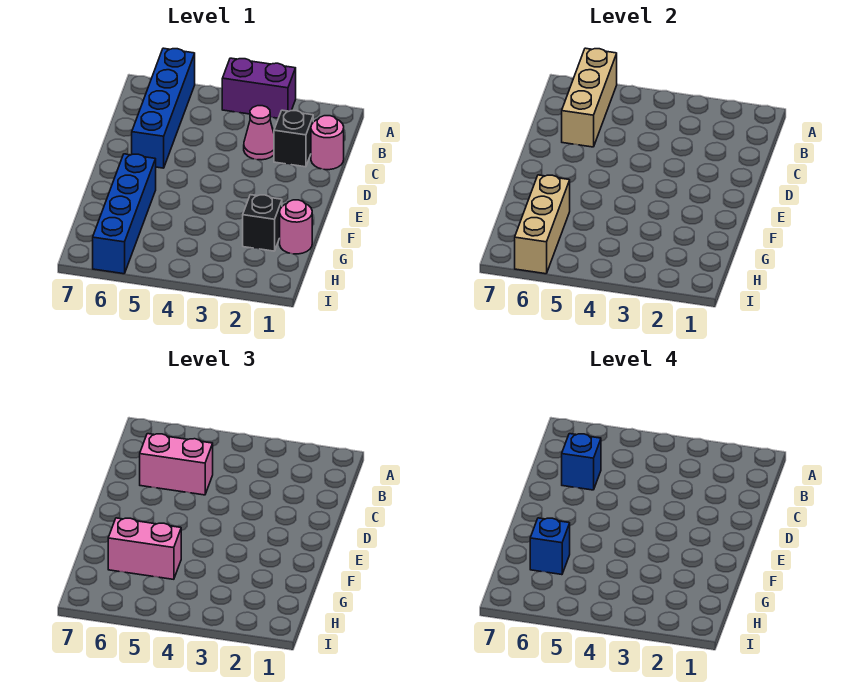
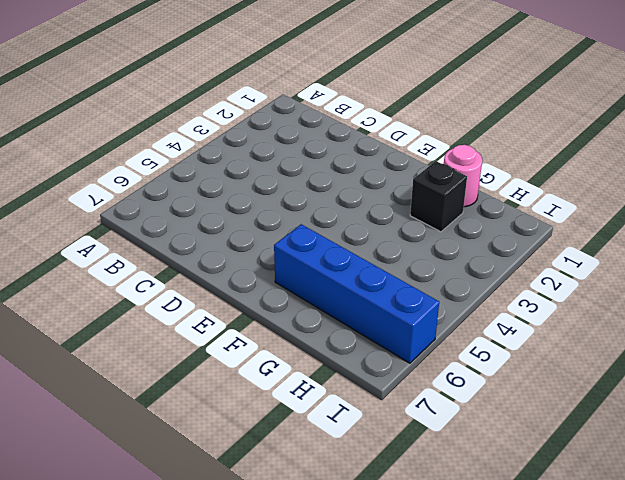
none -> purple brick A3:A4 level 1
none -> blue brick A6:D6 level 1
none -> pink round brick C1 level 1

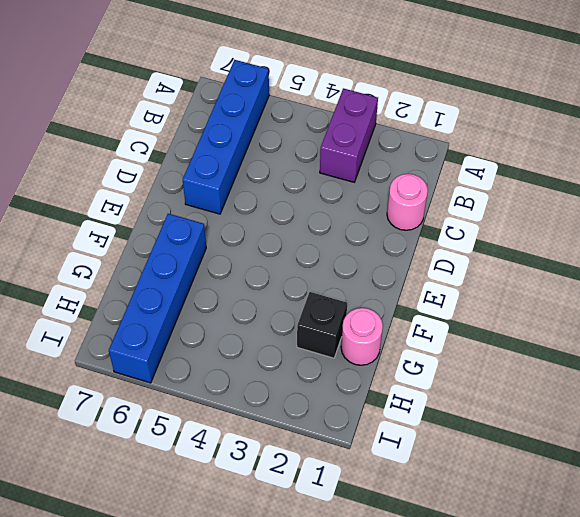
purple brick A3:B3 level 1 -> purple brick A3:A4 level 1
none -> black brick C2 level 1
none -> pink cone C3 level 1
none -> tan brick A6:C6 level 2

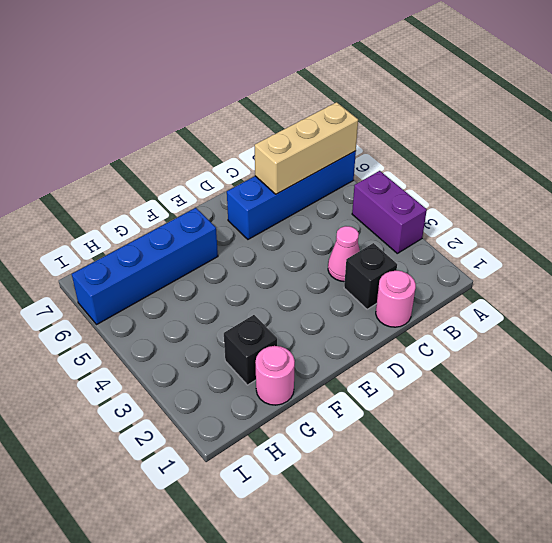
none -> tan brick G6:I6 level 2
none -> pink brick C5:C6 level 3
none -> pink brick G5:G6 level 3

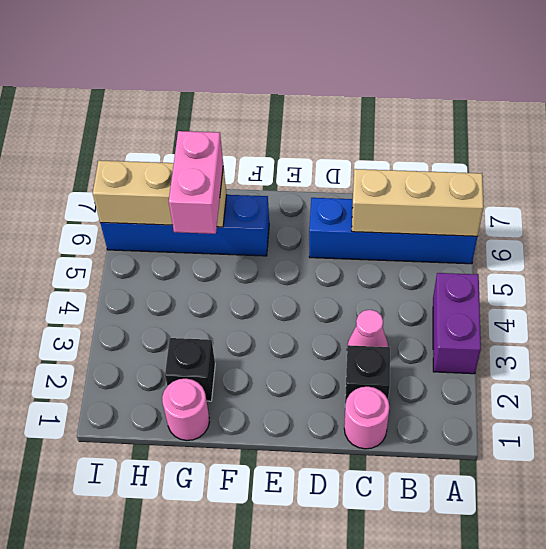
none -> pink brick C5:C6 level 3
none -> blue brick C6 level 4
none -> blue brick G6 level 4

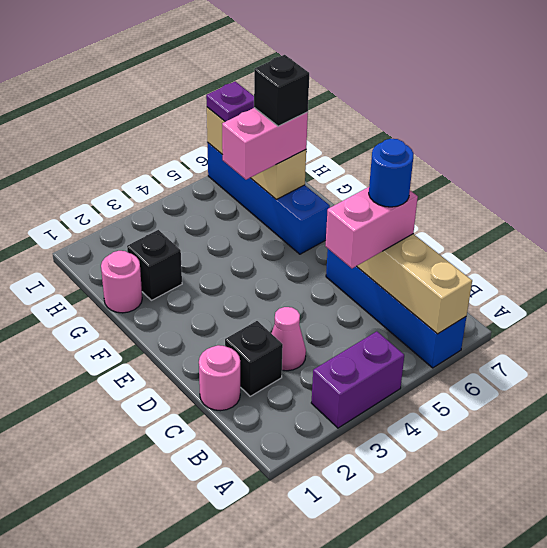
blue round brick C6 level 4 -> blue brick C6 level 4
black brick G6 level 4 -> blue brick G6 level 4
purple plate I6 level 3 -> none

